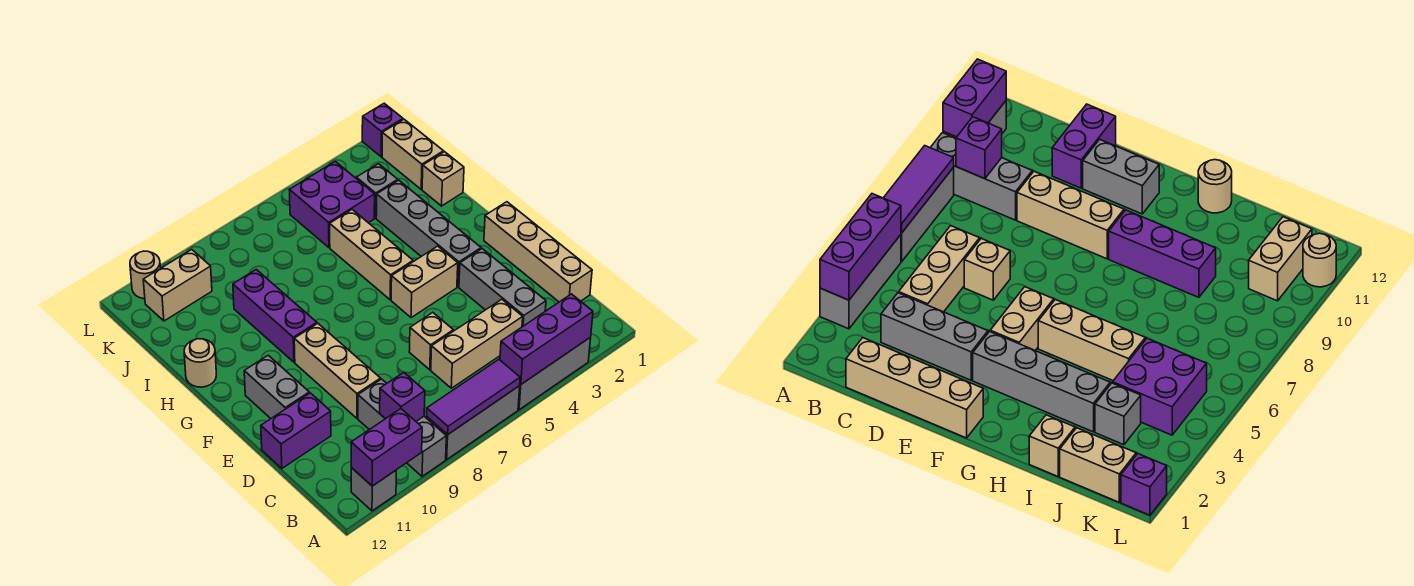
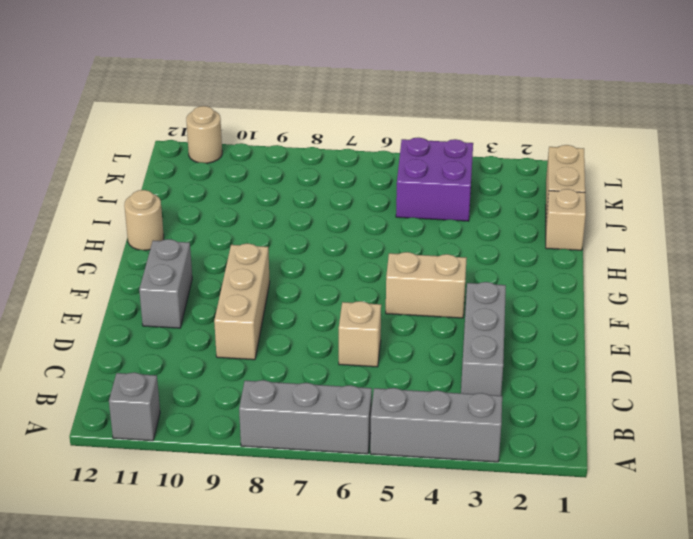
none -> grey brick A9:C9 level 1
none -> tan brick C1:F1 level 1
none -> tan brick C4:C6 level 1

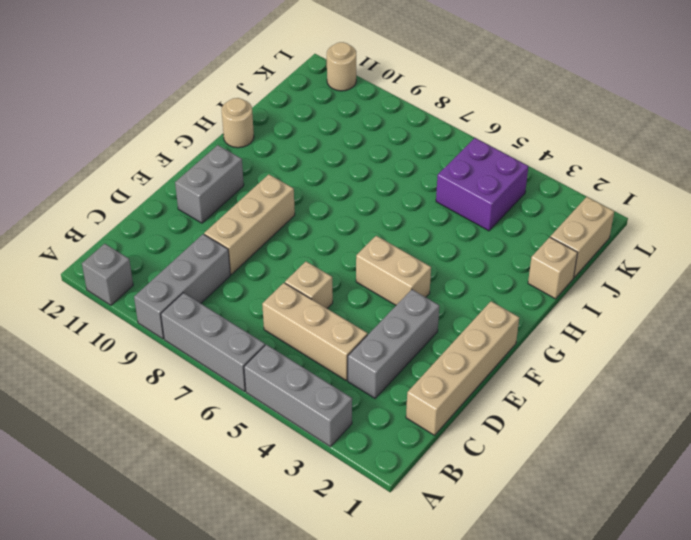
none -> purple brick D11:D12 level 1
none -> grey brick F3:I3 level 1
none -> tan brick G5:I5 level 1

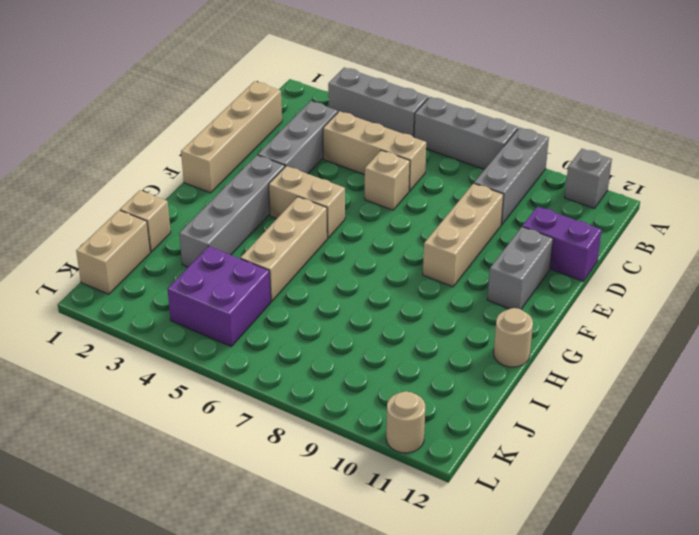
none -> purple brick G9:I9 level 1
none -> grey brick J3 level 1
none -> tan brick K10:K11 level 1

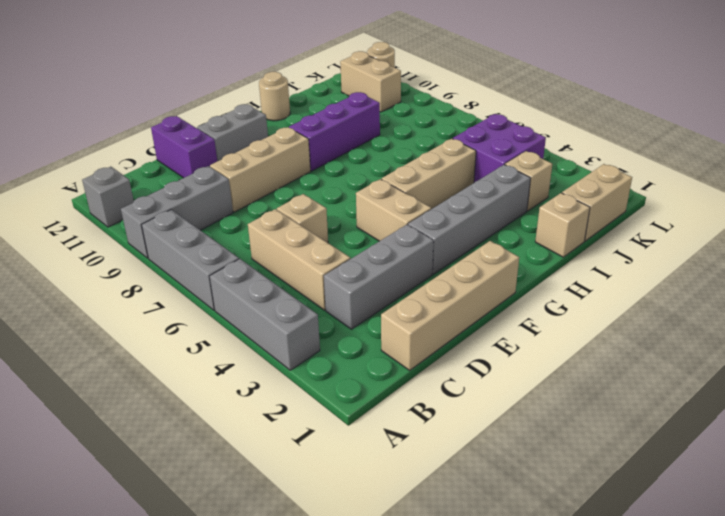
tan brick J3 level 1 -> grey brick J3 level 1
none -> purple brick L1 level 1
none -> purple brick A3:A5 level 2
none -> purple tile A6:A8 level 2

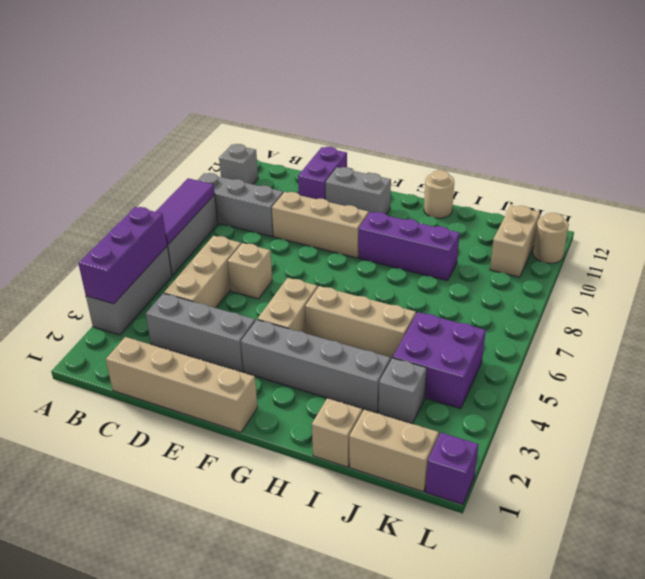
none -> purple brick A10:A11 level 2
none -> purple brick B9 level 2

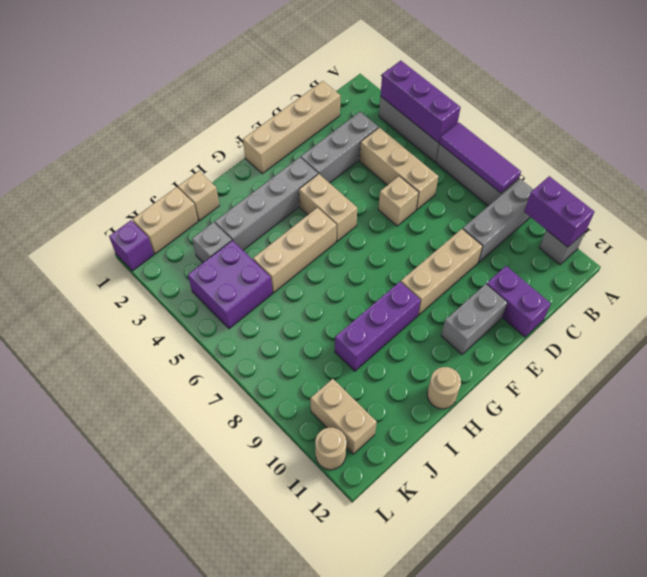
none -> purple brick B9 level 2

